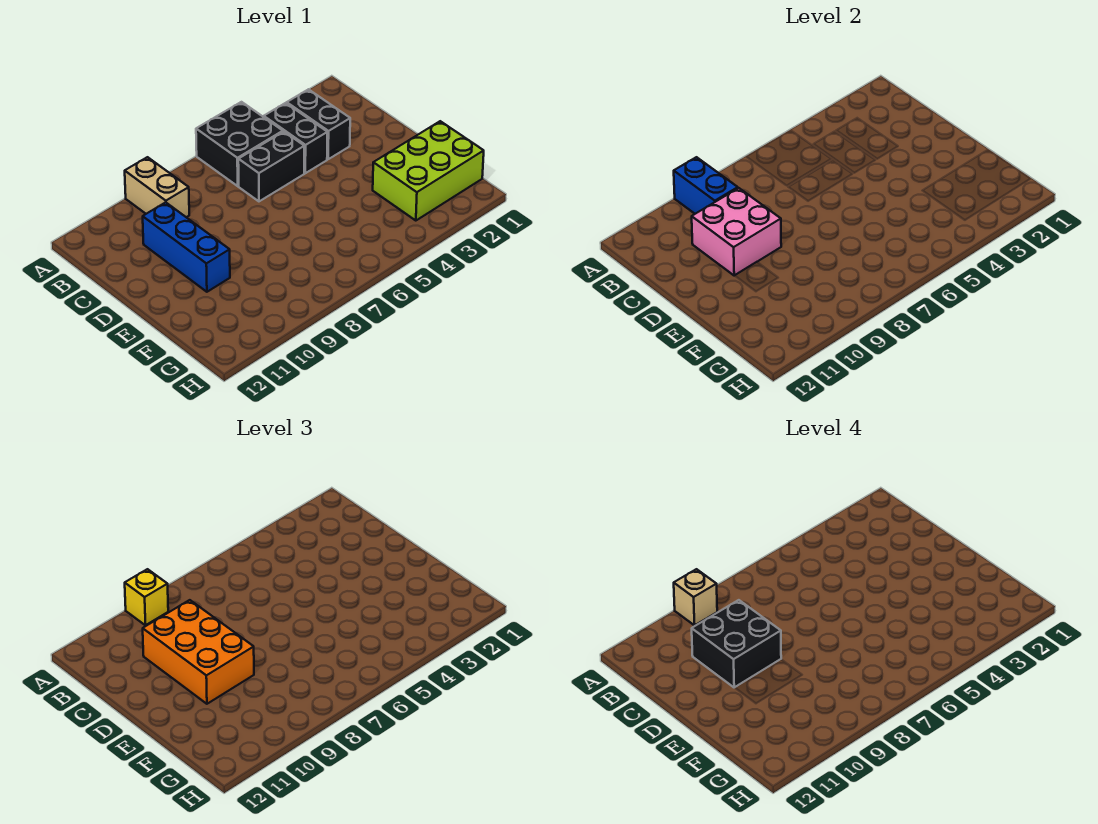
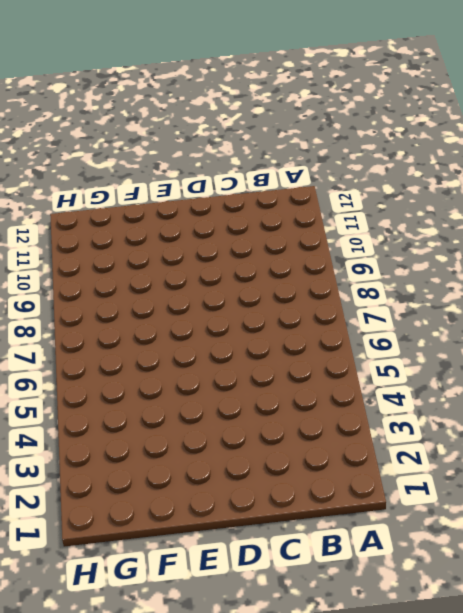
none -> black brick A5:B6 level 1
none -> tan brick A9:B9 level 1
none -> black brick B3:C3 level 1

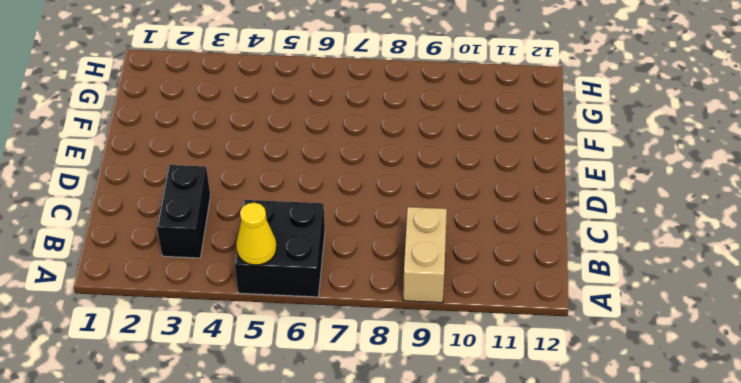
yellow cone A5 level 2 -> none
none -> black brick B4:C4 level 1
none -> black brick C5:C6 level 1
none -> blue brick C10:E10 level 1

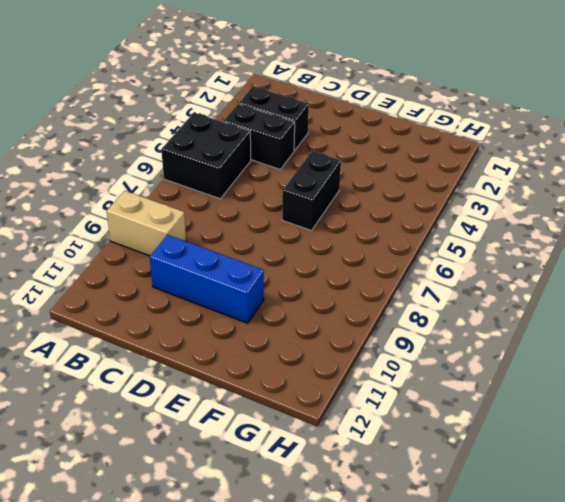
black brick E5:E6 level 1 -> black brick C5:C6 level 1
none -> lime brick F1:G3 level 1
none -> blue brick A9:B9 level 2
none -> pink brick C9:D10 level 2

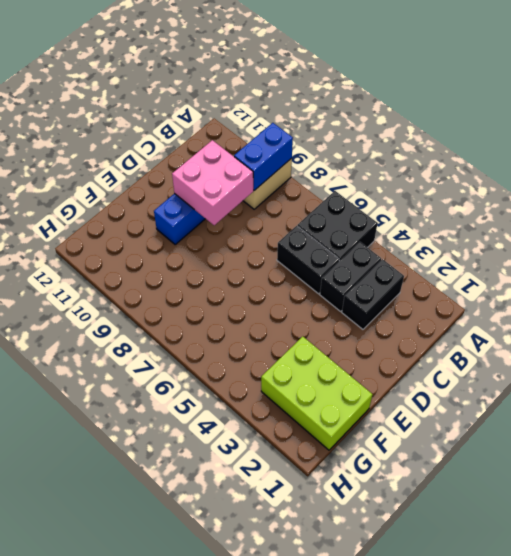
none -> yellow brick A9 level 3
none -> orange brick C9:E10 level 3
none -> tan brick A9 level 4

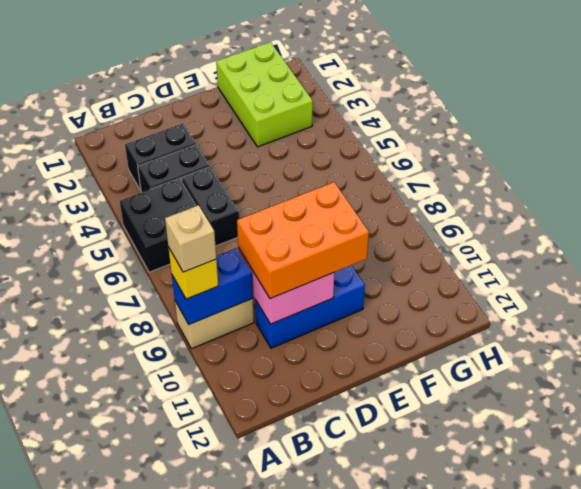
none -> black brick C9:D10 level 4

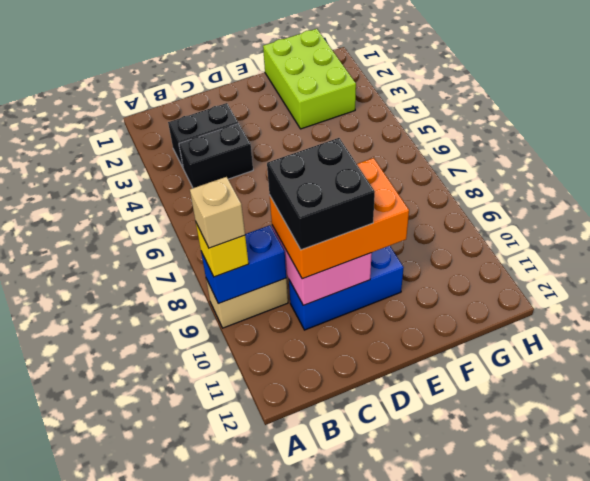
none -> black brick A5:B6 level 1
none -> black brick C5:C6 level 1

